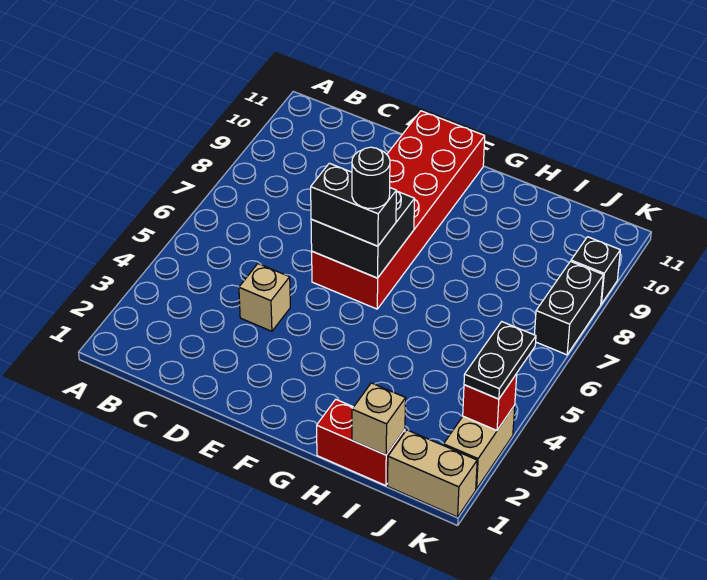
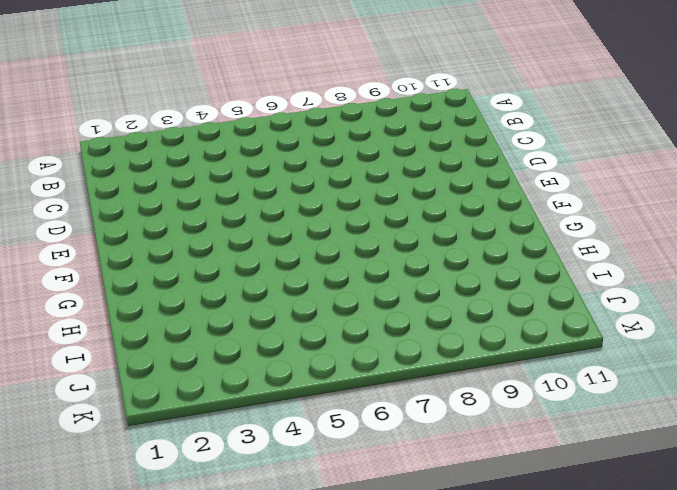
none -> tan brick D4 level 1
none -> red brick E6:F11 level 1
none -> red brick H1:I1 level 1

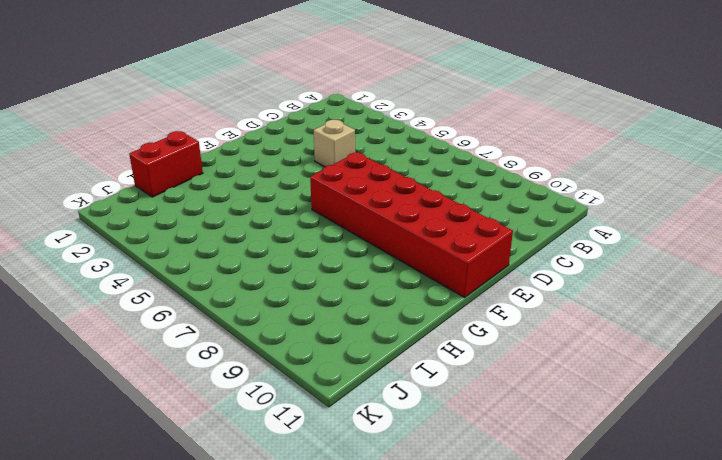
none -> tan brick J1:K1 level 1
none -> tan brick K2:K3 level 1
none -> black brick K7:K8 level 1

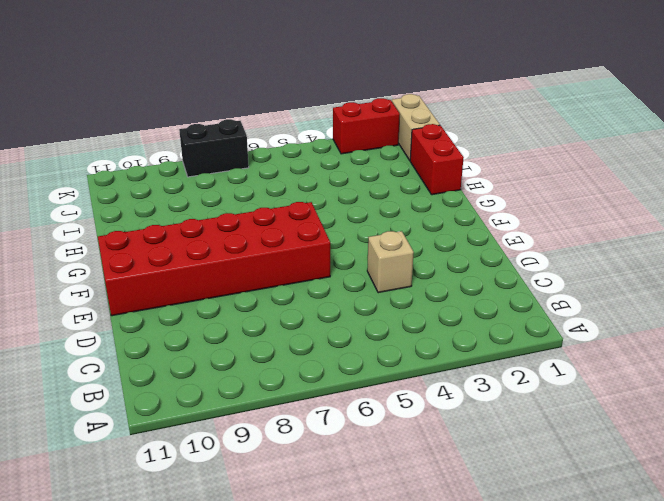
red brick K2:K3 level 1 -> tan brick K2:K3 level 1
none -> black brick K9 level 1
none -> black brick E6:F7 level 2
none -> tan brick I1 level 2

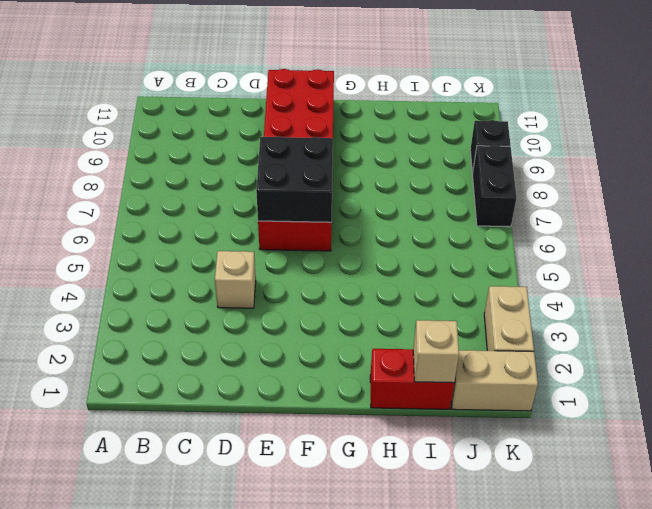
none -> red brick K3 level 2
none -> black brick E6:F6 level 3
none -> black plate K3:K4 level 3

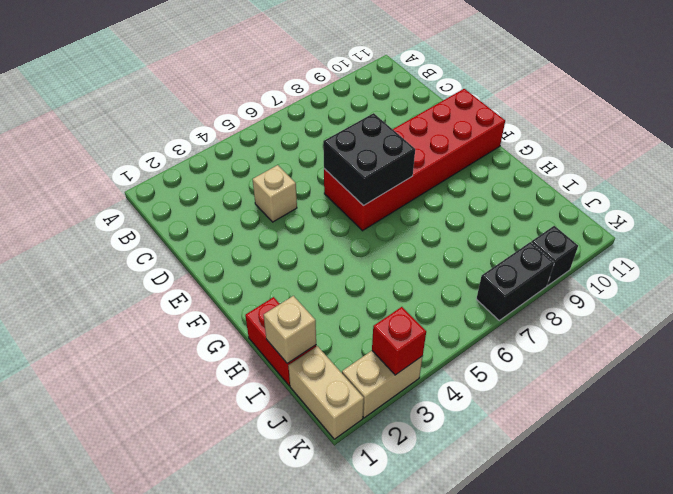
none -> black brick E6:F6 level 3
none -> black plate K3:K4 level 3
none -> black round brick F6 level 4

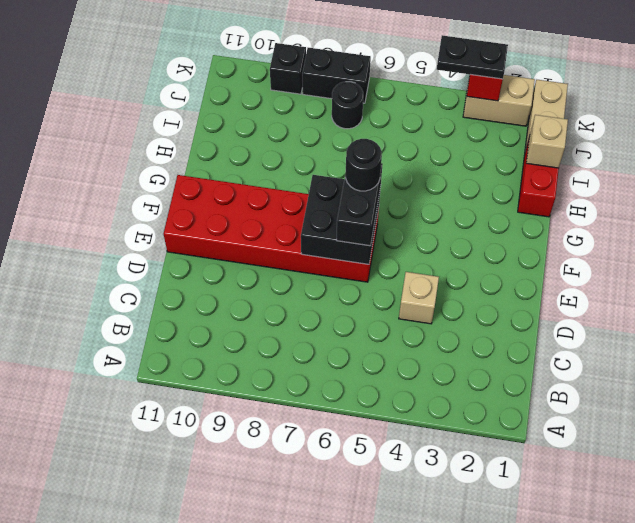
black round brick J7 level 1 -> none

